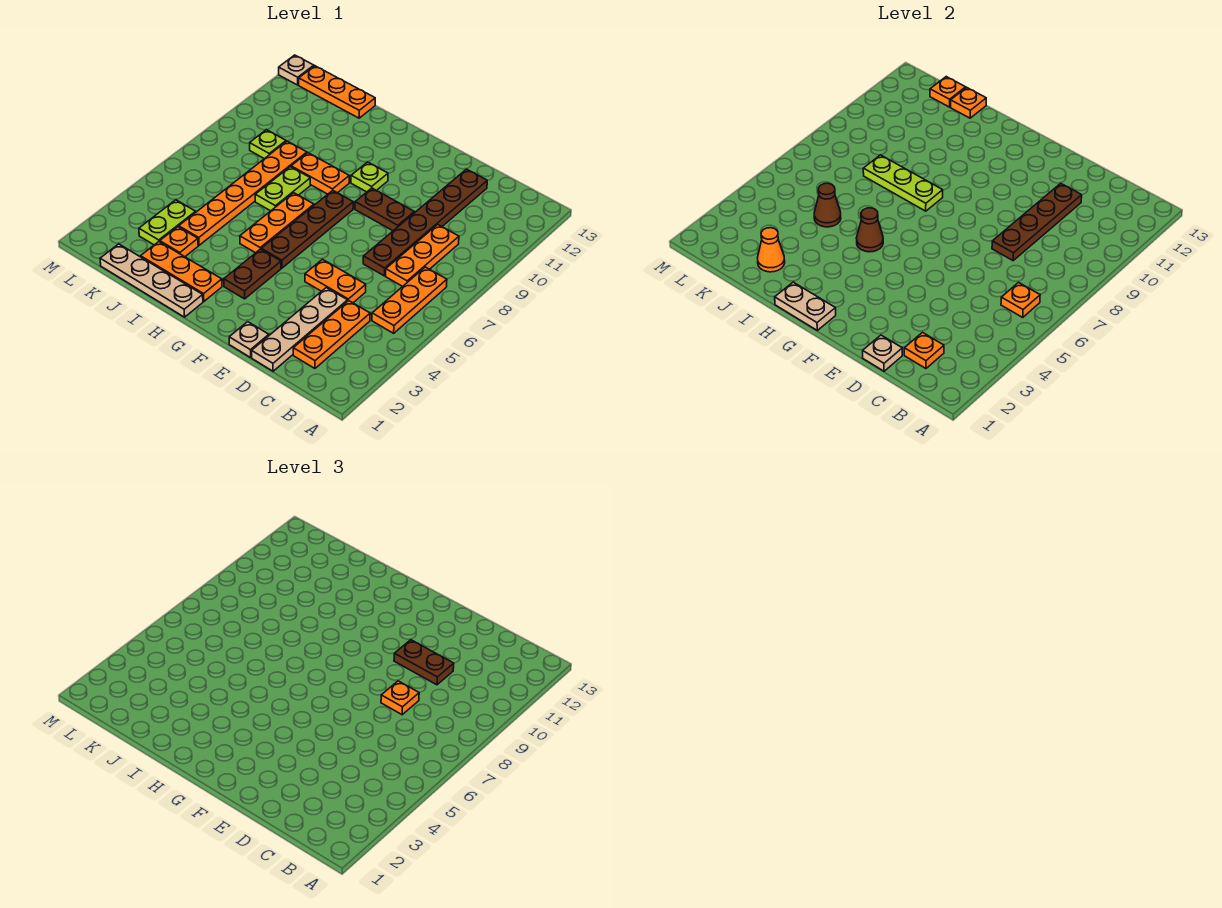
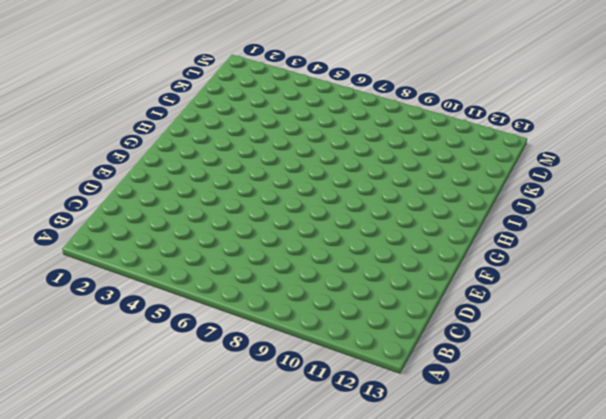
none -> orange plate B5:B7 level 1
none -> orange plate C2:C4 level 1
none -> orange plate C7:C9 level 1
none -> tan plate D1:D4 level 1

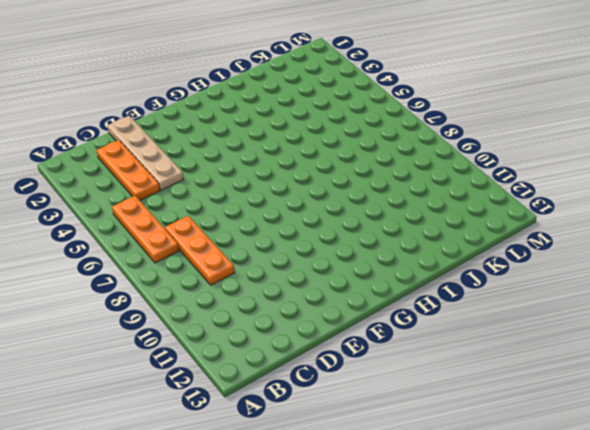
none -> orange plate D5:E5 level 1
none -> brown plate D7:D12 level 1
none -> tan plate E1 level 1
none -> brown plate E9:F9 level 1

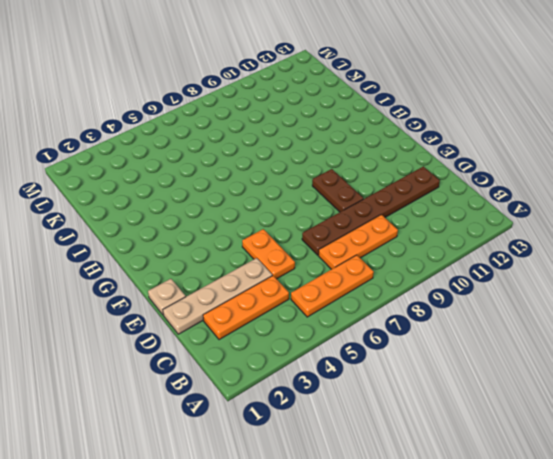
none -> brown plate G3:G4 level 1
none -> brown plate G5:G8 level 1
none -> lime plate G10 level 1
none -> tan plate H1:K1 level 1

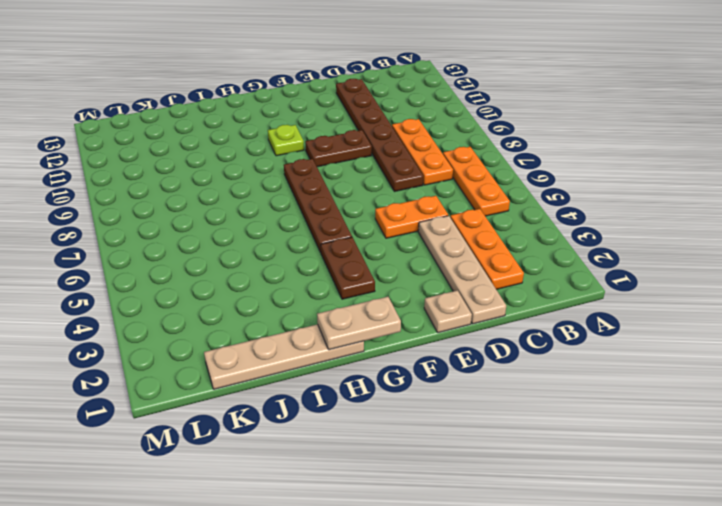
none -> orange plate H2:J2 level 1
none -> orange plate H5:H7 level 1
none -> orange plate H9:I9 level 1
none -> lime plate I7:I8 level 1

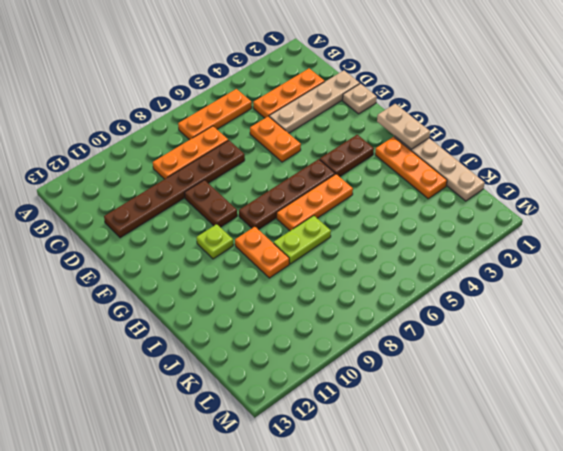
none -> orange plate J3 level 1
none -> orange plate J4:J9 level 1
none -> orange plate J13:L13 level 1
none -> lime plate K3:K4 level 1

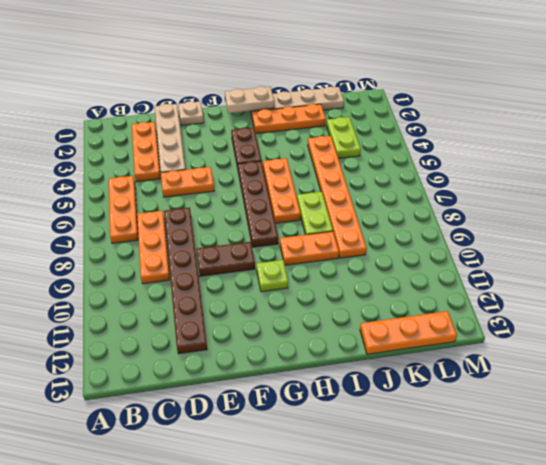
none -> orange plate J3 level 1
none -> lime plate K9 level 1
none -> tan plate M13 level 1
none -> orange plate B6 level 2

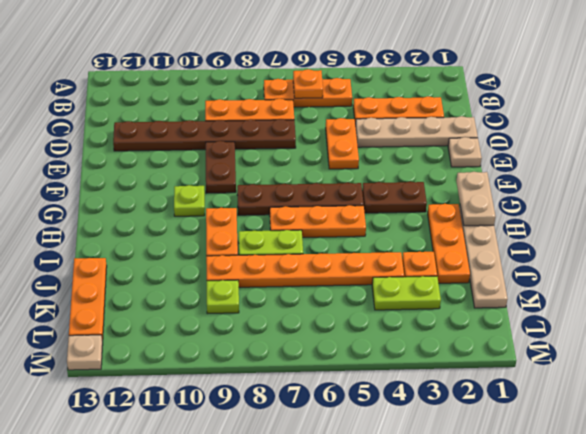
none -> orange plate C2 level 2
none -> tan plate D1 level 2
none -> brown plate D8:D11 level 2
none -> brown cone H5 level 2

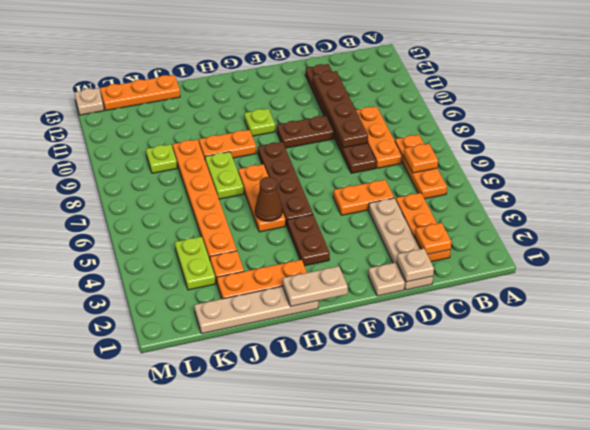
none -> lime plate H8:J8 level 2
none -> orange cone J2 level 2
none -> brown cone J5 level 2
none -> orange plate J13 level 2

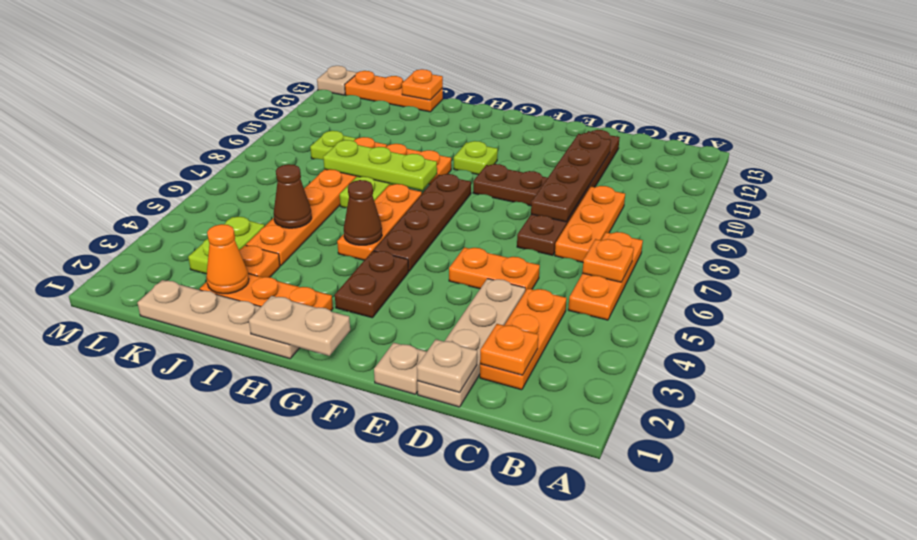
none -> orange plate K13 level 2
none -> orange plate D8 level 3
none -> brown plate D10:E10 level 3

